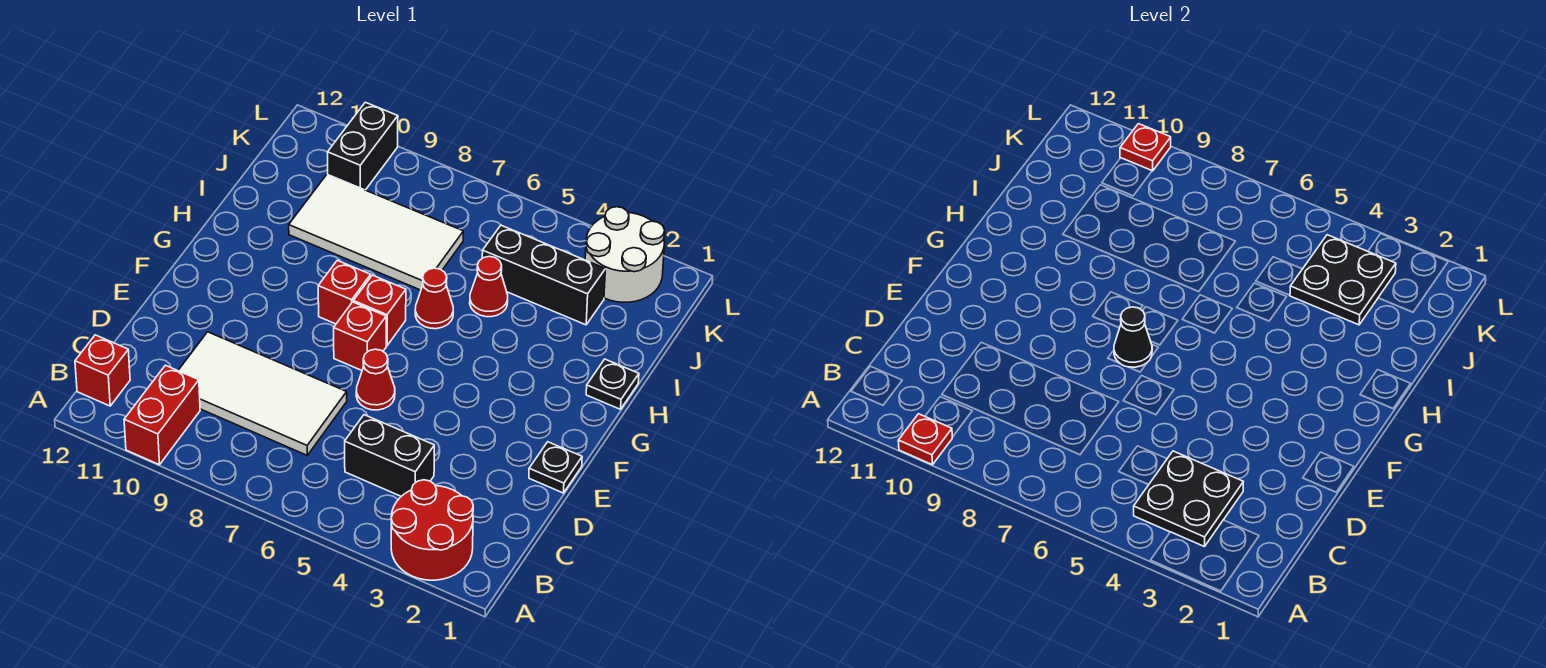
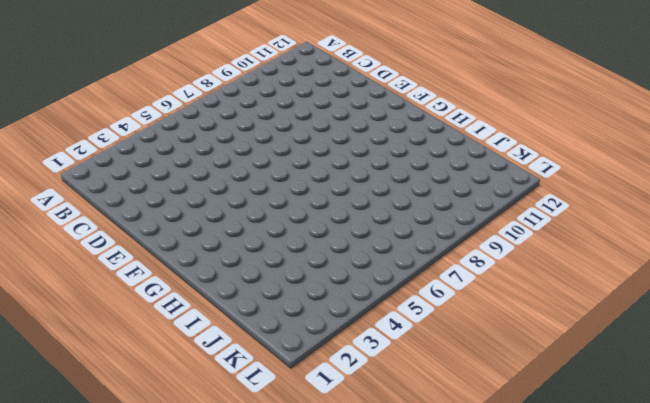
none -> red round brick A2:B3 level 1
none -> red brick A10:B10 level 1
none -> red brick B12 level 1

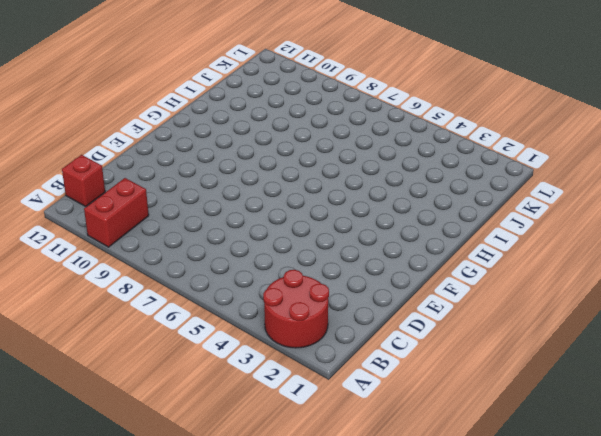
none -> black brick C4:C5 level 1
none -> white tile C7:D10 level 1
none -> black plate E1 level 1

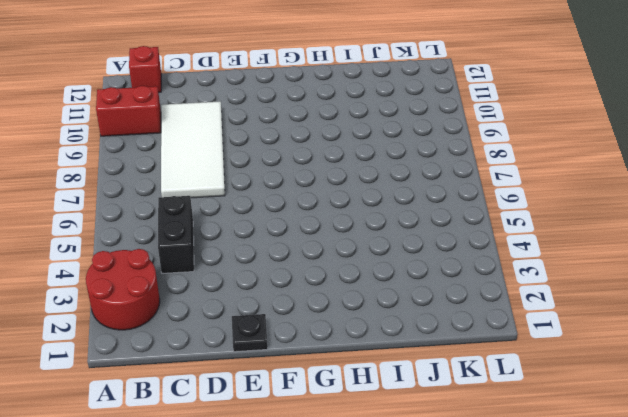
none -> red cone E6 level 1
none -> red brick F7 level 1
none -> red brick G7 level 1

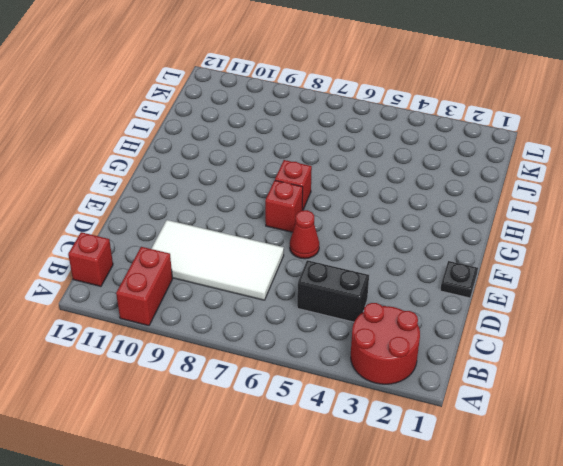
none -> red brick G8 level 1
none -> black plate H1 level 1
none -> red cone H6 level 1

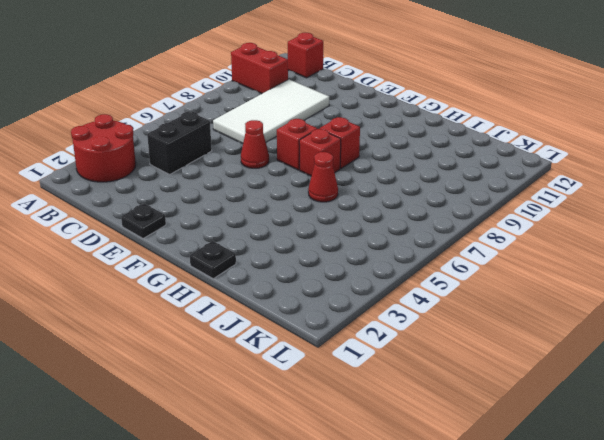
none -> red cone I5 level 1
none -> white tile I7:J10 level 1
none -> black brick J3:J5 level 1

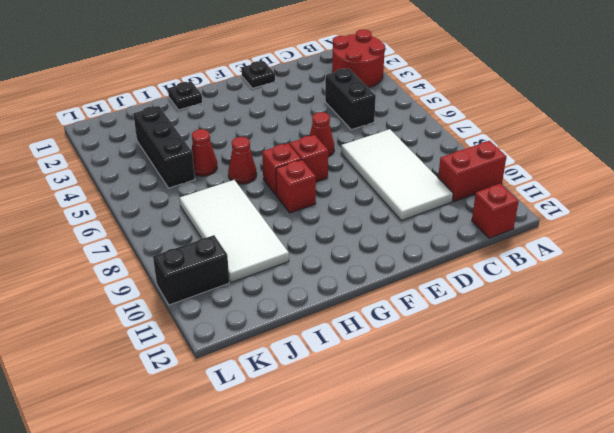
none -> white round brick K2:L3 level 1
none -> red plate A10 level 2
none -> black plate B3:C4 level 2

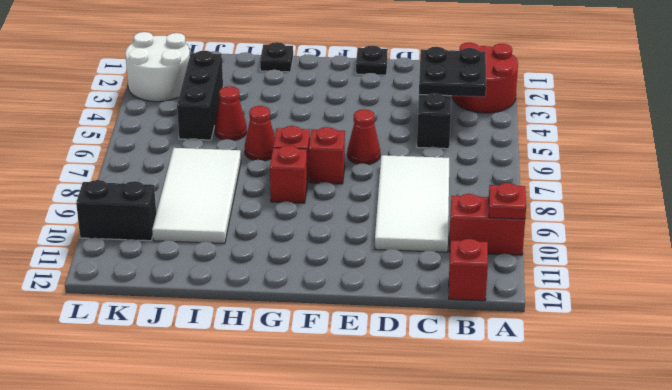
none -> black cone F7 level 2
none -> black plate J3:K4 level 2
none -> red plate L10 level 2

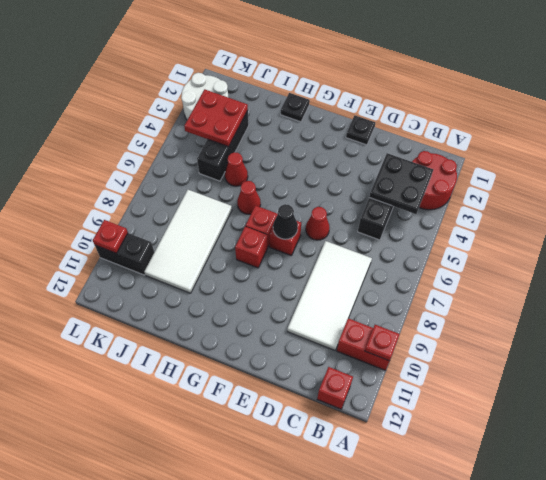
red plate J3:K4 level 2 -> black plate J3:K4 level 2

